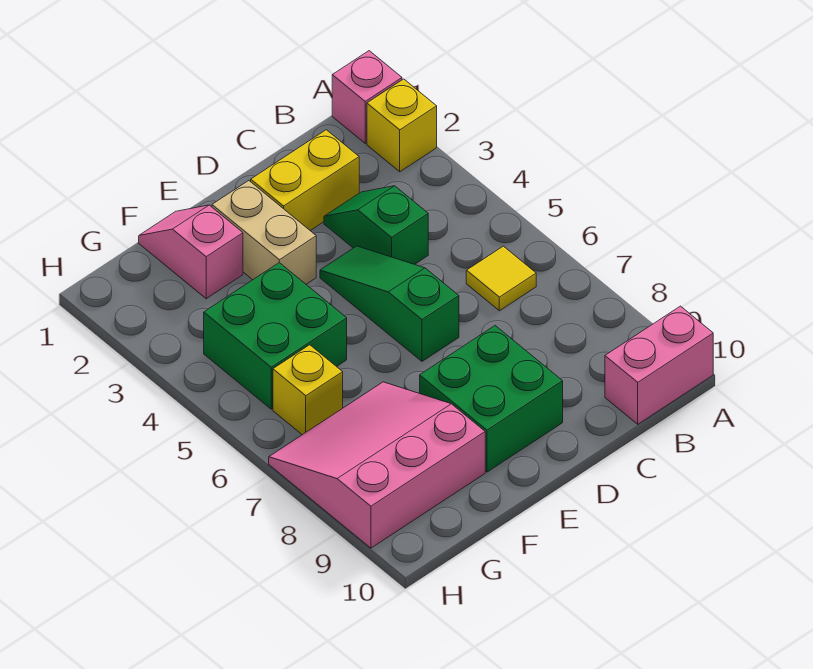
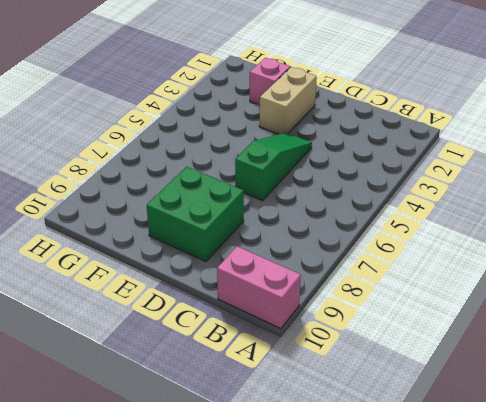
none -> pink brick A1 level 1
none -> yellow brick A2 level 1
none -> yellow tile B6 level 1

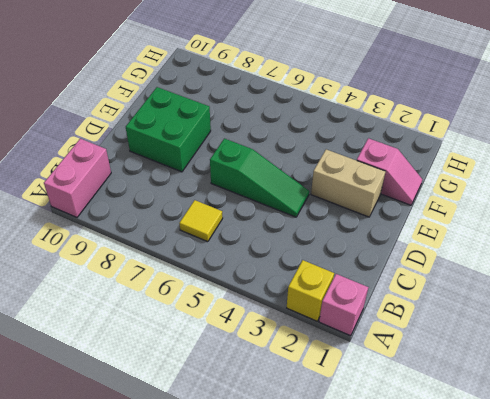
none -> yellow brick C2:D2 level 1
none -> green slope C3:C4 level 1 top 4
none -> green brick F4:G5 level 1

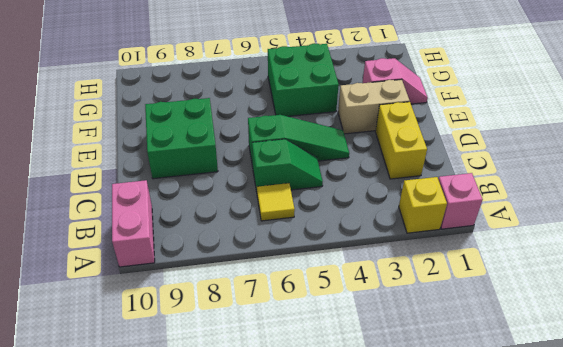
green slope C5:C6 level 1 top 6 -> green slope C3:C4 level 1 top 4
none -> pink slope F7:H9 level 1 top 9
none -> yellow brick G6 level 1

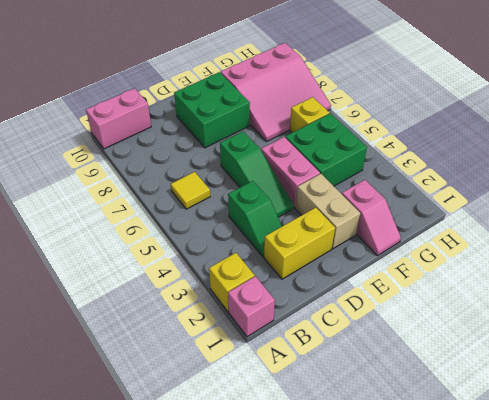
pink brick E4:E5 level 1 -> none

